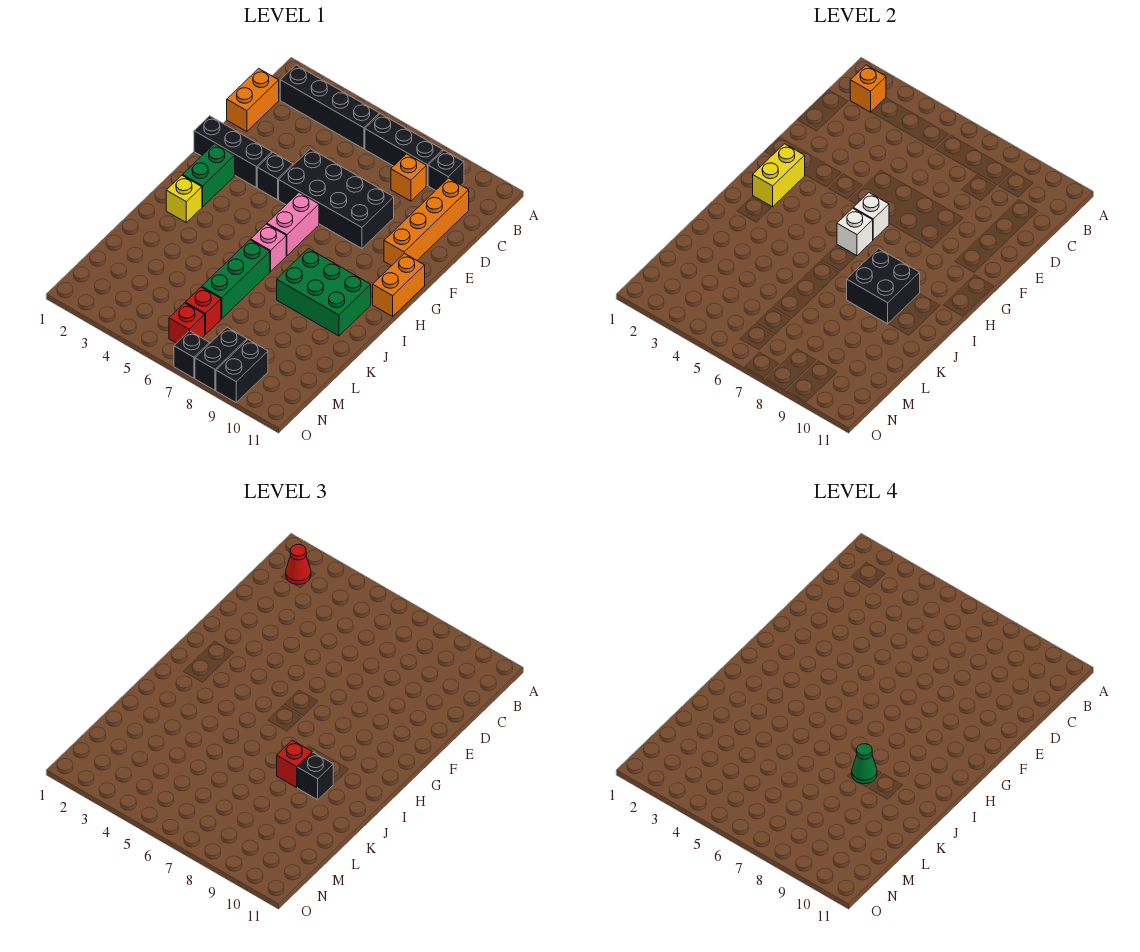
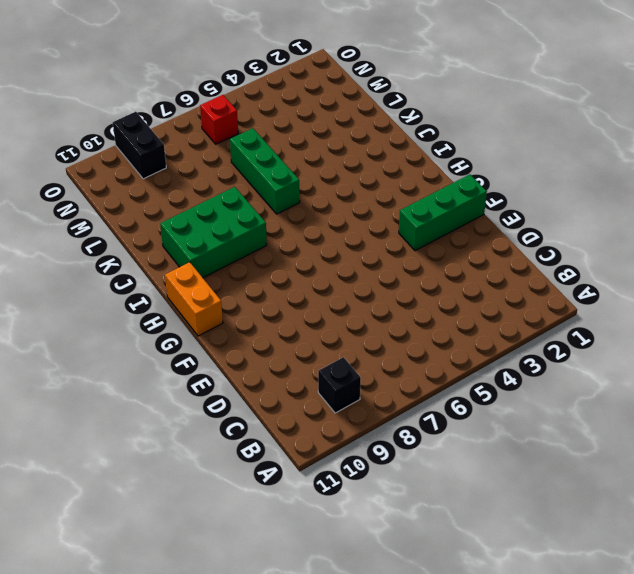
green brick F1:F3 level 1 -> black brick F1:F3 level 1
none -> black brick B2:B5 level 1
none -> black brick B6:B8 level 1
none -> orange brick C1:D1 level 1
none -> orange brick C8 level 1

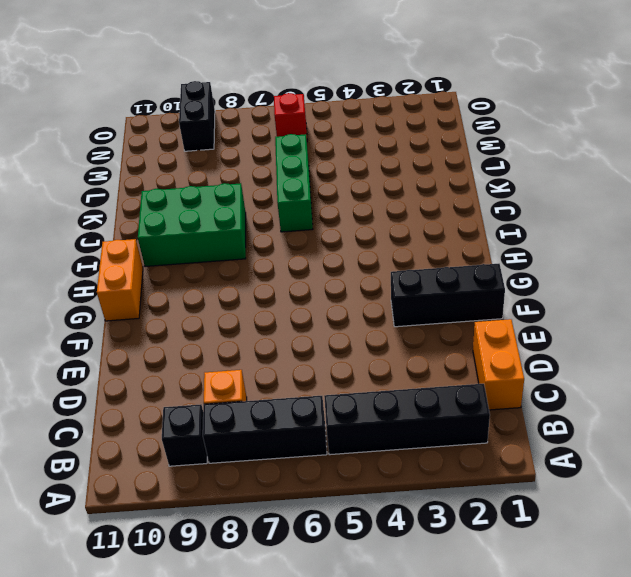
none -> orange brick C10:F10 level 1
none -> black brick E5:F8 level 1
none -> black brick F4 level 1
none -> green brick G2:H2 level 1

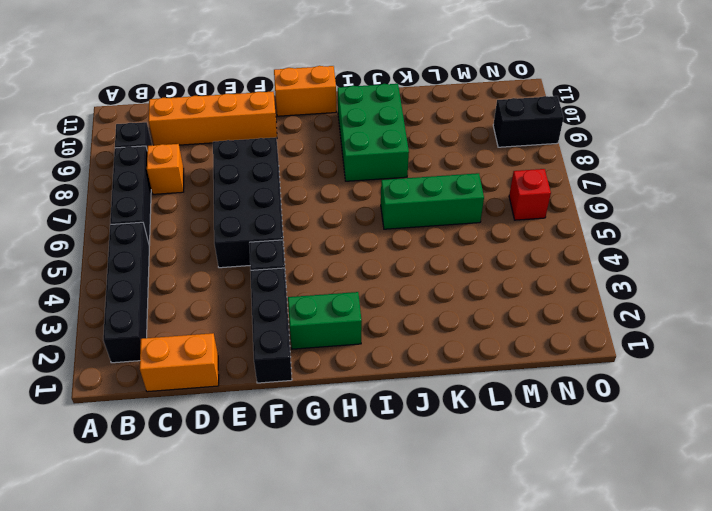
none -> pink brick G6:H6 level 1
none -> yellow brick I2 level 1
none -> pink brick I6 level 1
none -> red brick M6 level 1

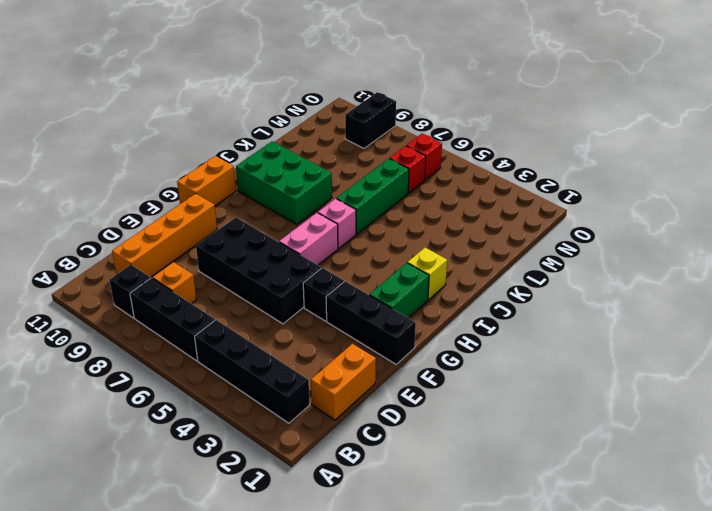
none -> black brick N8:O8 level 1
none -> black brick O7 level 1
none -> orange brick B2 level 2
none -> yellow brick G2:H2 level 2

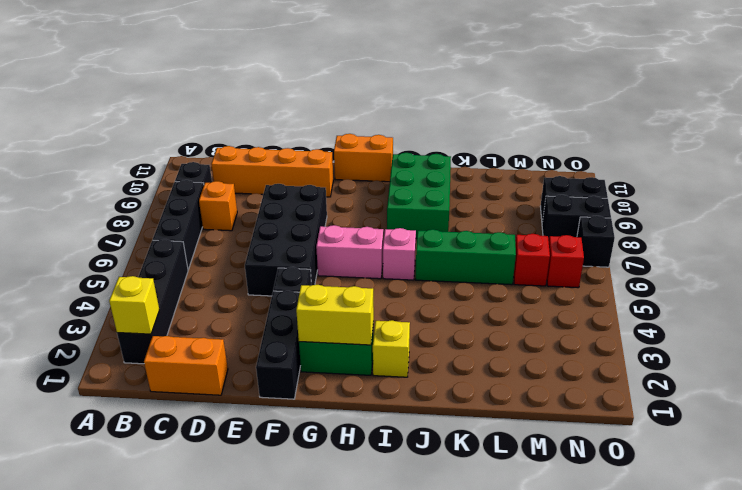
yellow brick B2 level 2 -> orange brick B2 level 2
none -> white brick G6 level 2
none -> white brick H6 level 2
none -> black brick I8:J9 level 2
none -> red cone B2 level 3

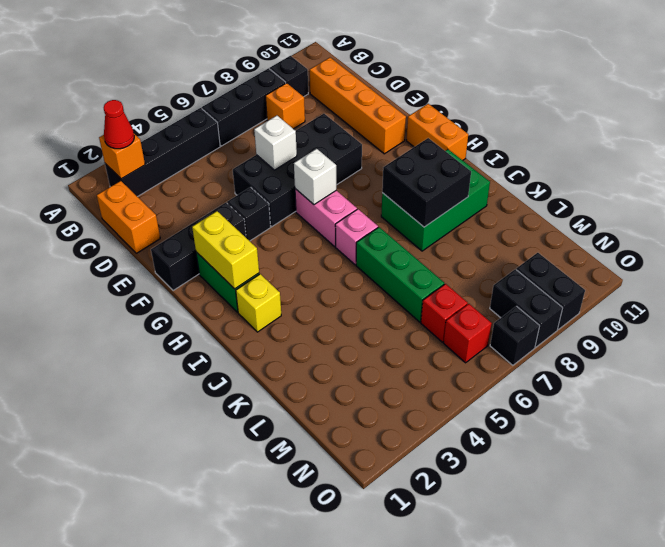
white brick E6 level 2 -> white brick H6 level 2
none -> red brick J8 level 3
none -> black brick J9 level 3
none -> green cone J8 level 4

